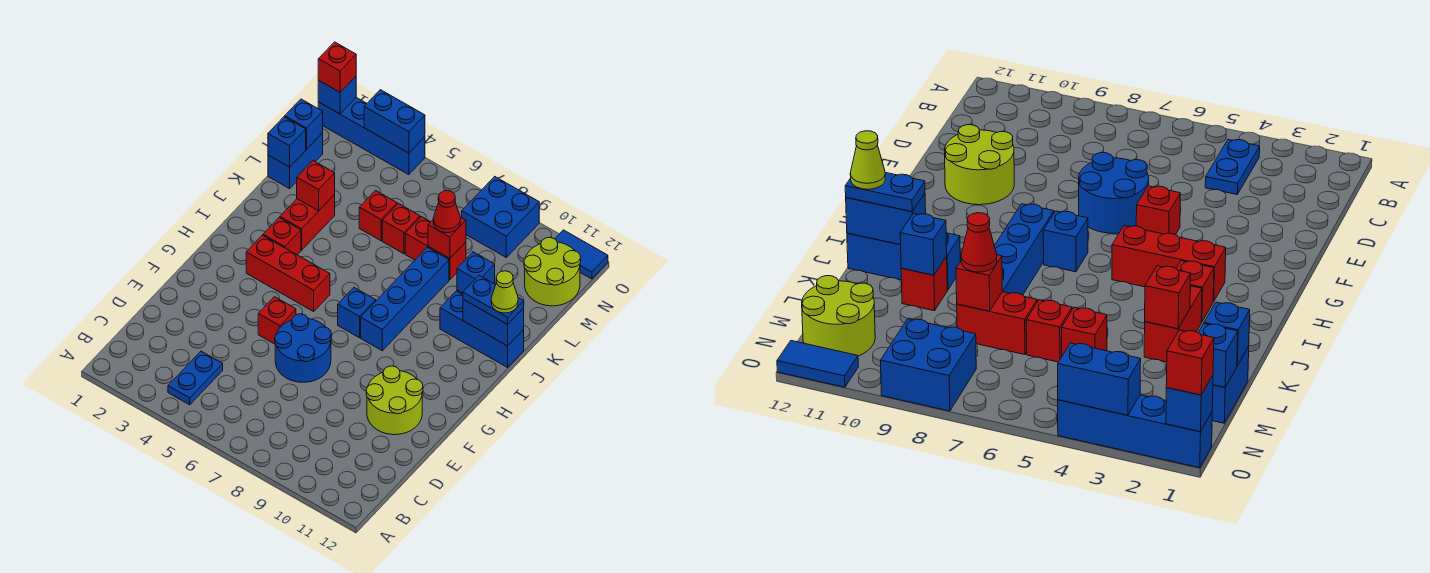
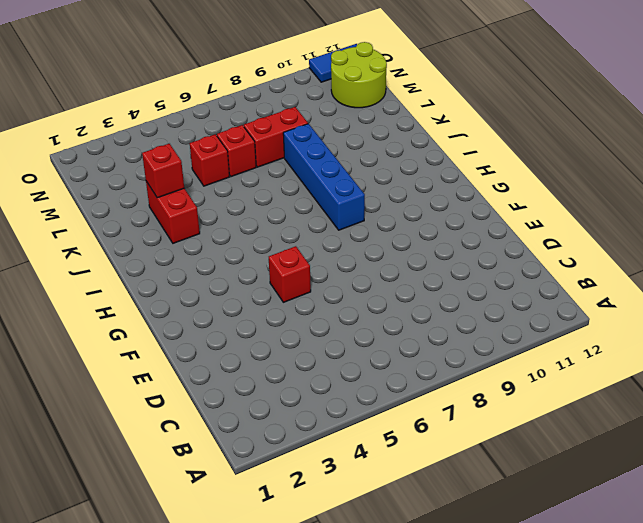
none -> blue plate B4:C4 level 1
none -> blue round brick E6:F7 level 1
none -> lime round brick E10:F11 level 1
none -> red brick H3:H5 level 1

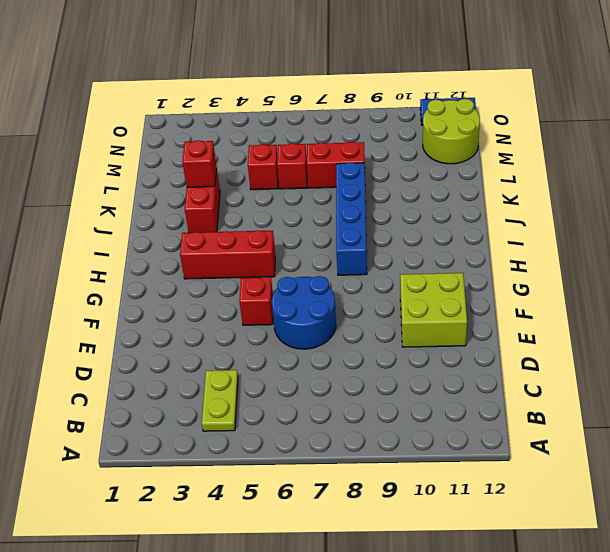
lime plate B4:C4 level 1 -> blue plate B4:C4 level 1
lime brick E10:F11 level 1 -> lime round brick E10:F11 level 1
none -> blue brick H7 level 1
none -> red brick I3 level 1
none -> blue brick J10:J12 level 1
none -> red brick K10 level 1

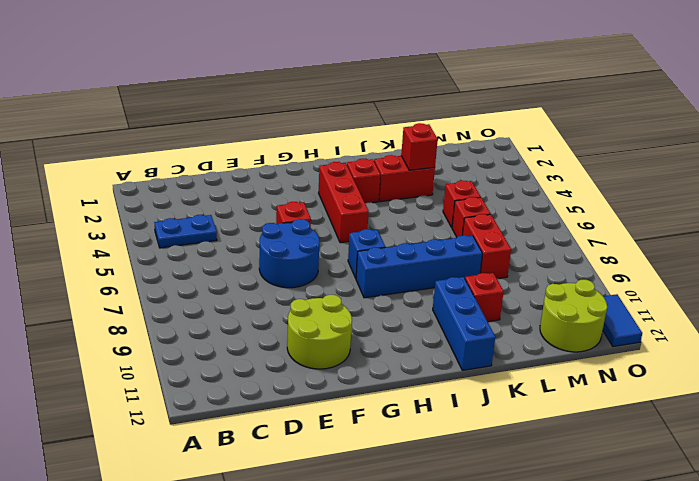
none -> blue brick L1:M1 level 1
none -> blue brick N8:O9 level 1
none -> blue brick O1:O4 level 1
none -> blue brick J11:J12 level 2

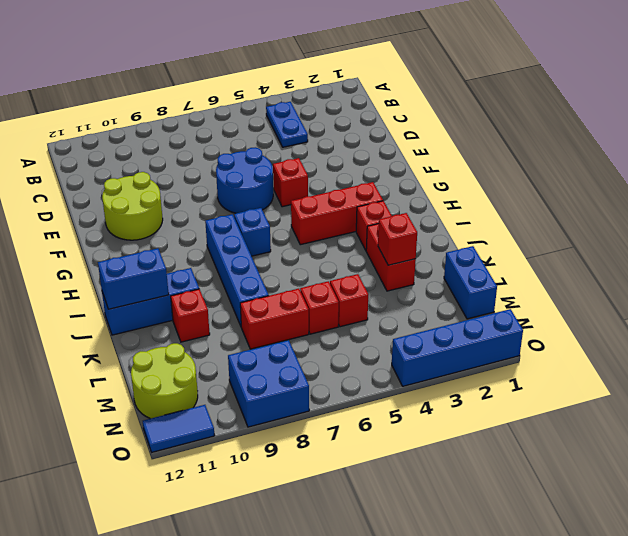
none -> blue brick K10 level 2
none -> blue brick L1 level 2
none -> red brick L8 level 2
none -> blue brick M1 level 2

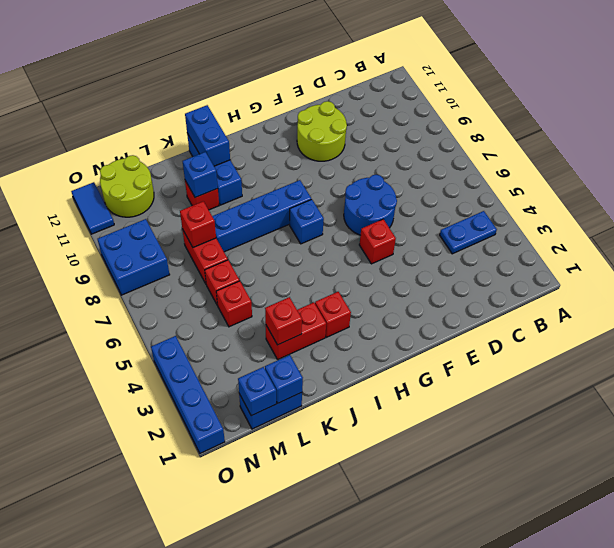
none -> red brick H3:H5 level 1
none -> blue brick O1 level 2
none -> blue brick O3:O4 level 2
none -> blue plate J11:J12 level 3

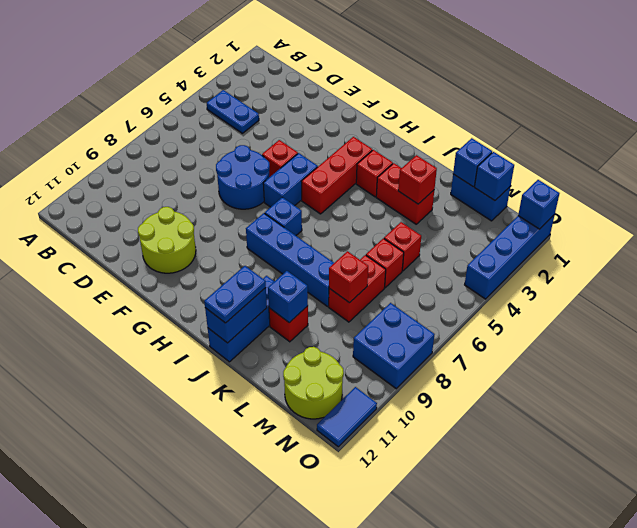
blue brick G5:G6 level 1 -> blue brick O3:O4 level 2
none -> red cone L8 level 3
none -> red brick O1 level 3
none -> lime cone J12 level 4

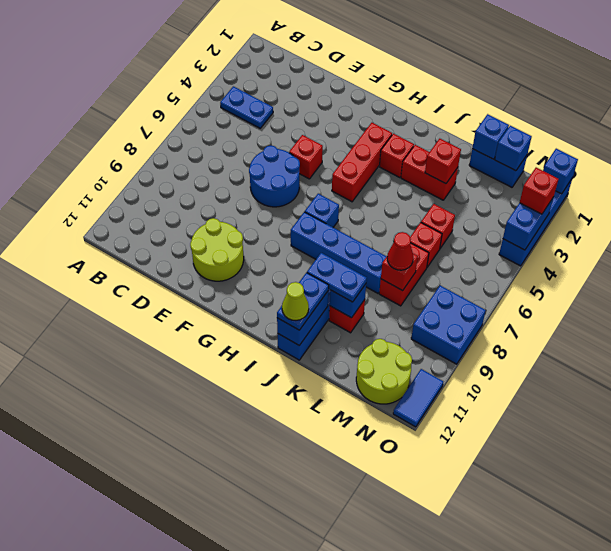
blue plate J10:K10 level 3 -> none
red brick O3 level 3 -> red brick O1 level 3

